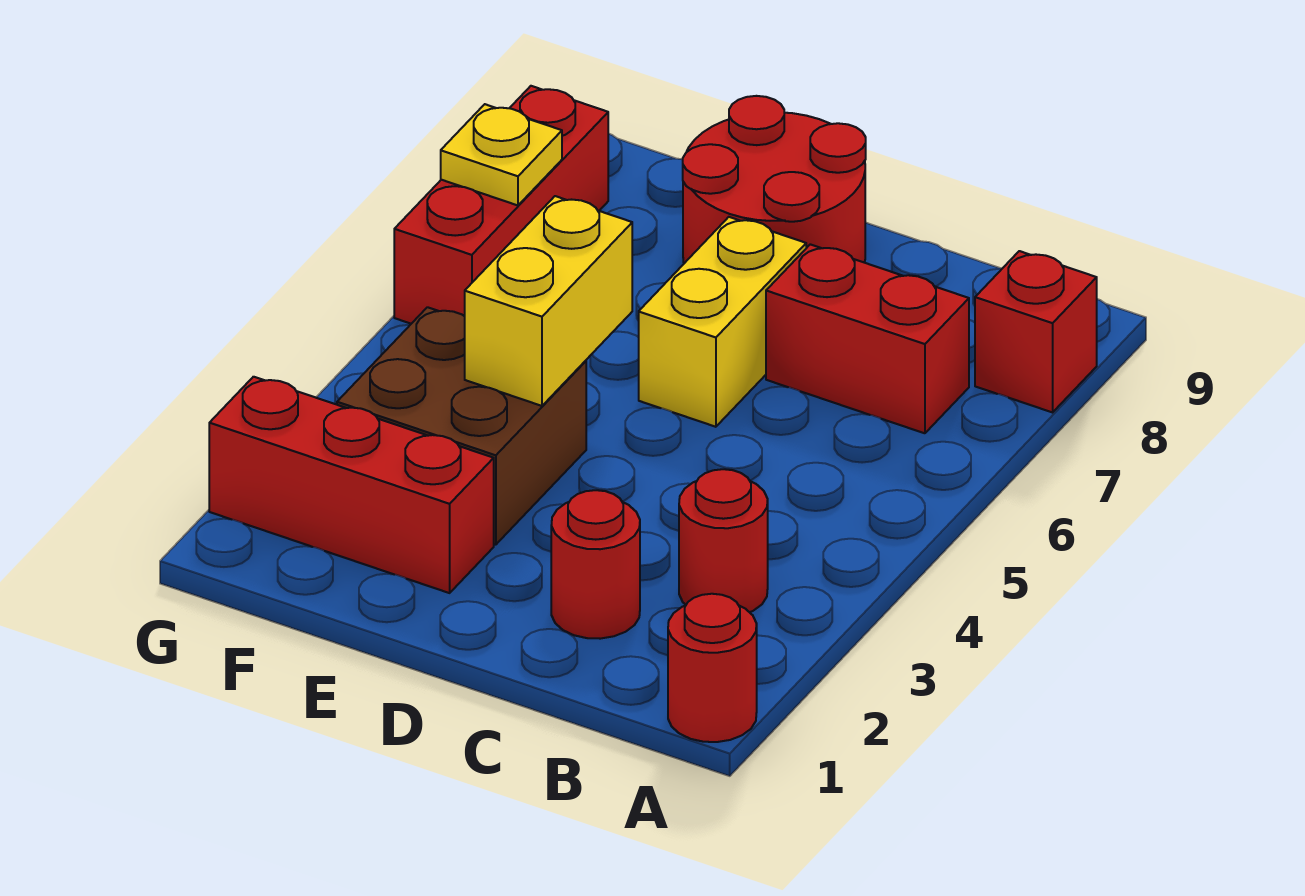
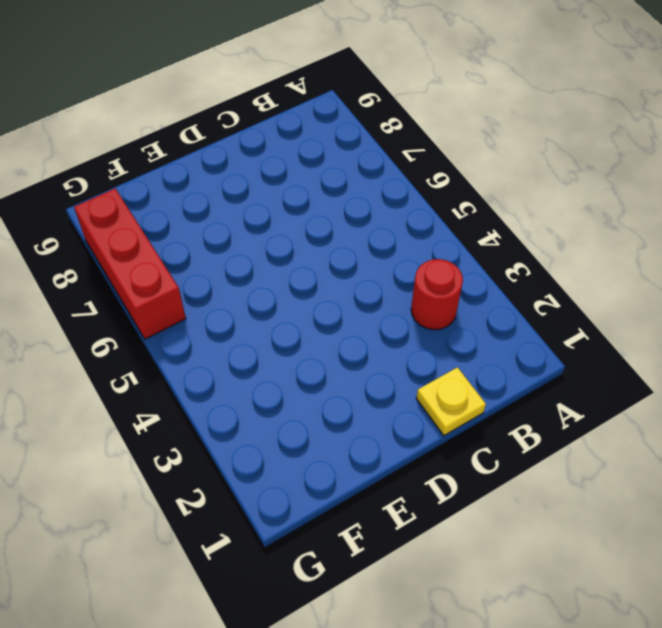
yellow plate C1 level 1 -> yellow plate G7 level 2
none -> red round brick A1 level 1
none -> red brick A8 level 1
none -> red brick B7:C7 level 1

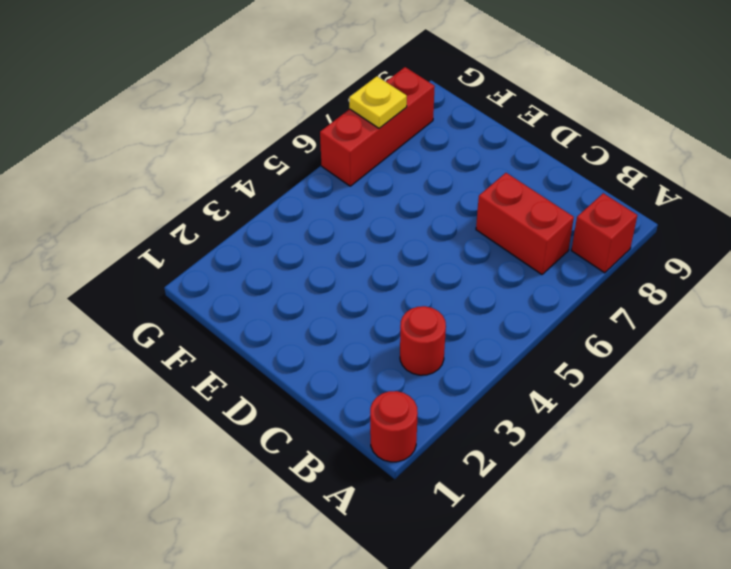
none -> red round brick C2 level 1
none -> yellow brick D6:D7 level 1
none -> red round brick D8:E9 level 1

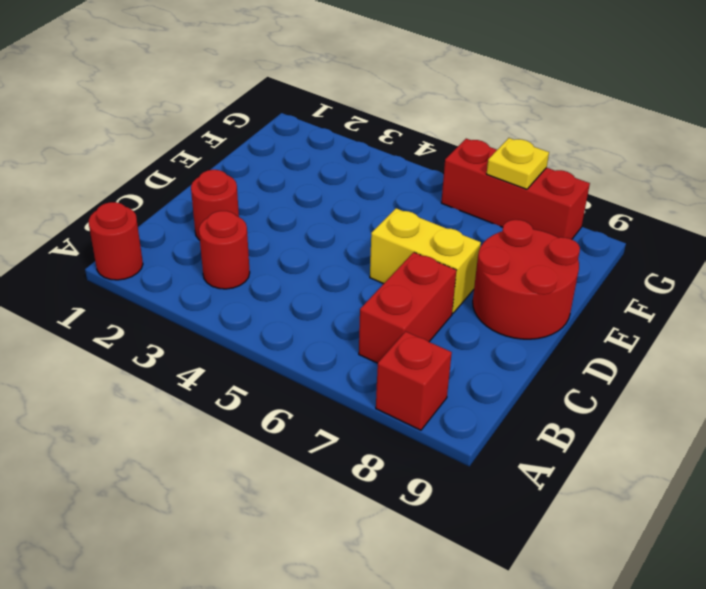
none -> red brick E2:G2 level 1
none -> brown brick E3:F4 level 1
none -> yellow brick E4:E5 level 2

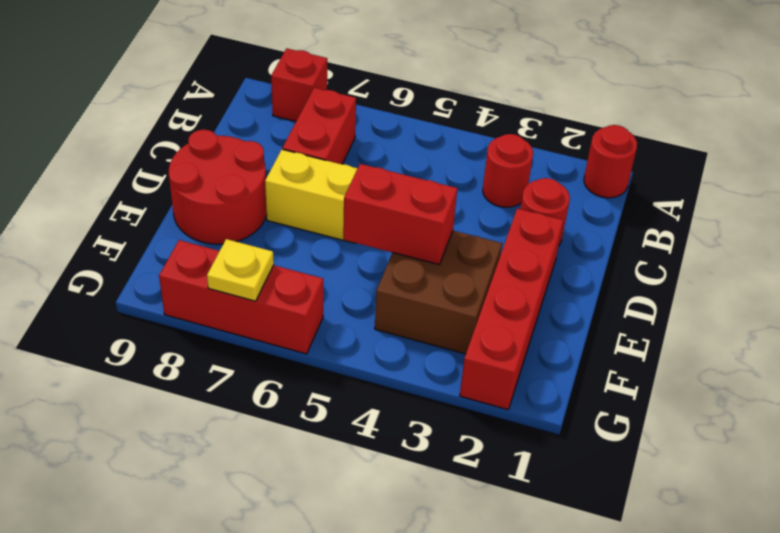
red brick D2:G2 level 1 -> red brick E2:G2 level 1
red brick E4:E5 level 2 -> yellow brick E4:E5 level 2

